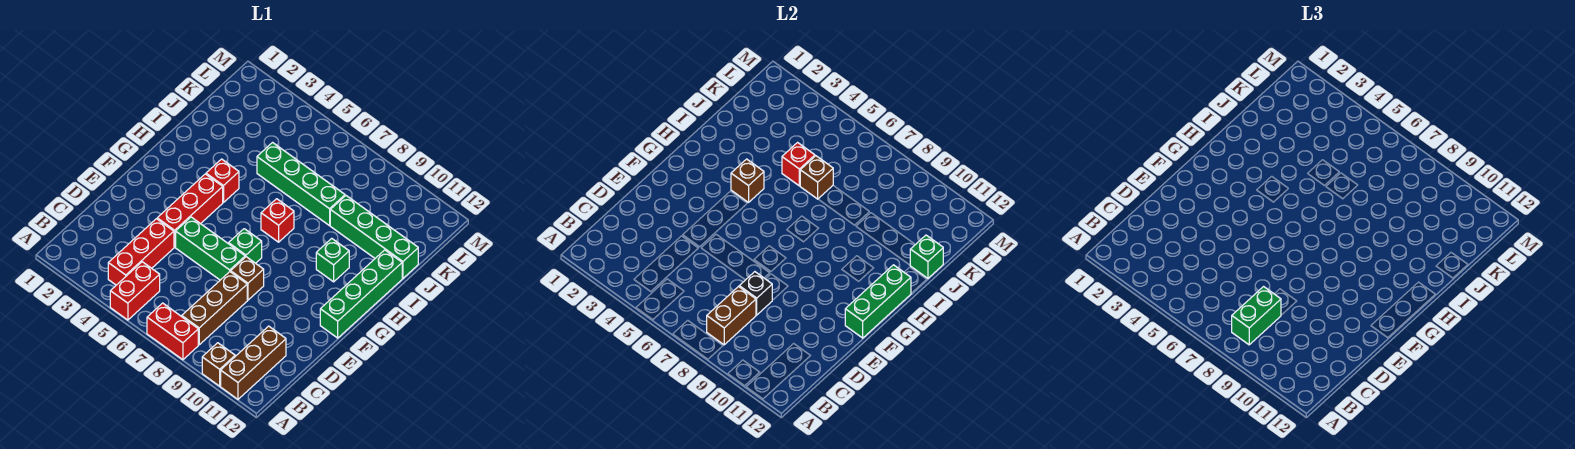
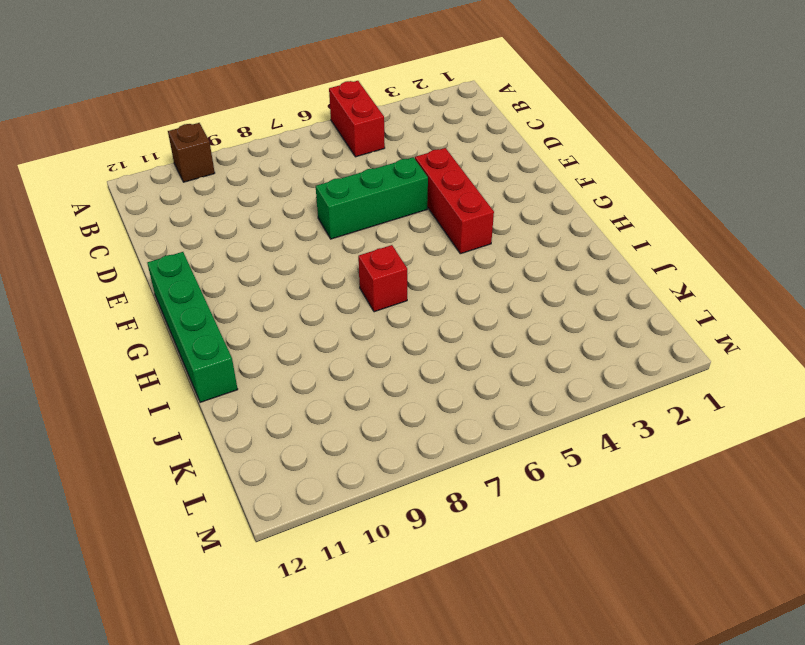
none -> red brick A7:A8 level 1
none -> brown brick A11:C11 level 1
none -> red brick B4:D4 level 1

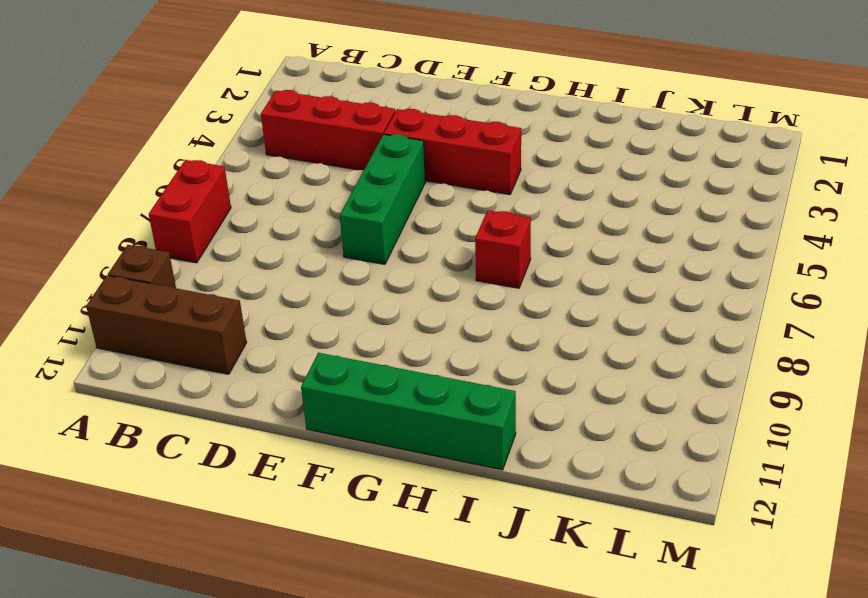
none -> red brick A5:B5 level 1
none -> brown brick B8:D8 level 1
none -> brown brick E8 level 1

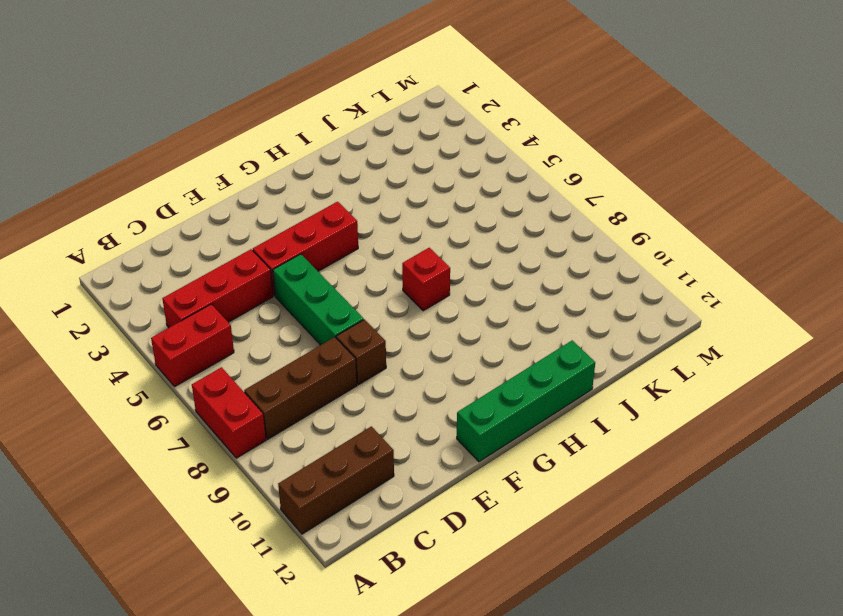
none -> brown brick A10 level 1
none -> green brick F7 level 1
none -> red brick H4 level 1

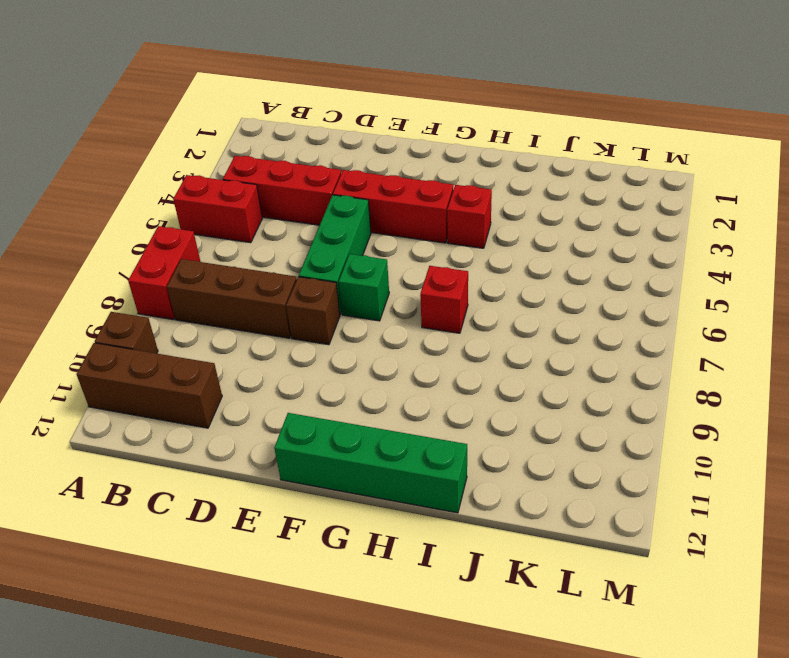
none -> green brick H10 level 1
none -> green brick J5:J8 level 1
none -> green brick J9:J12 level 1

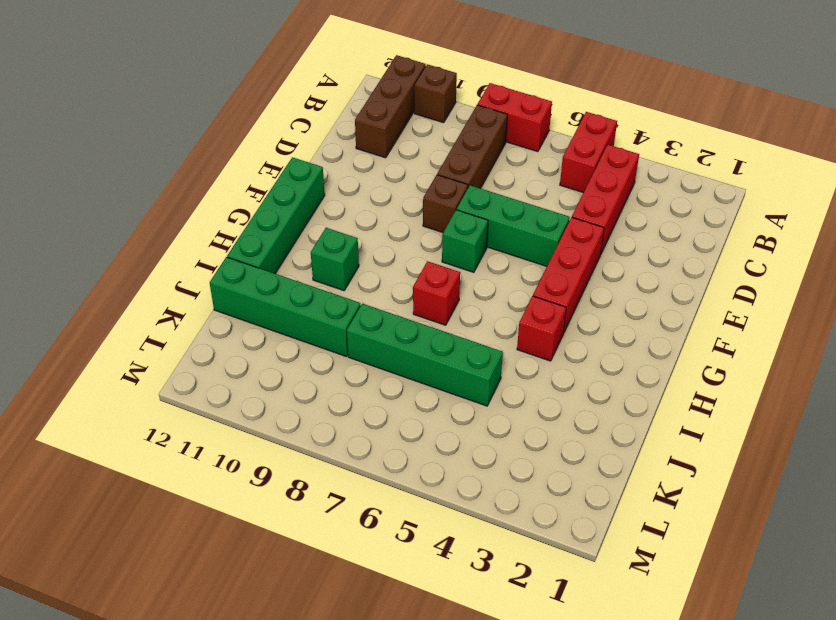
none -> brown brick B8:C8 level 2
none -> black brick D8 level 2
none -> green brick F12:H12 level 2

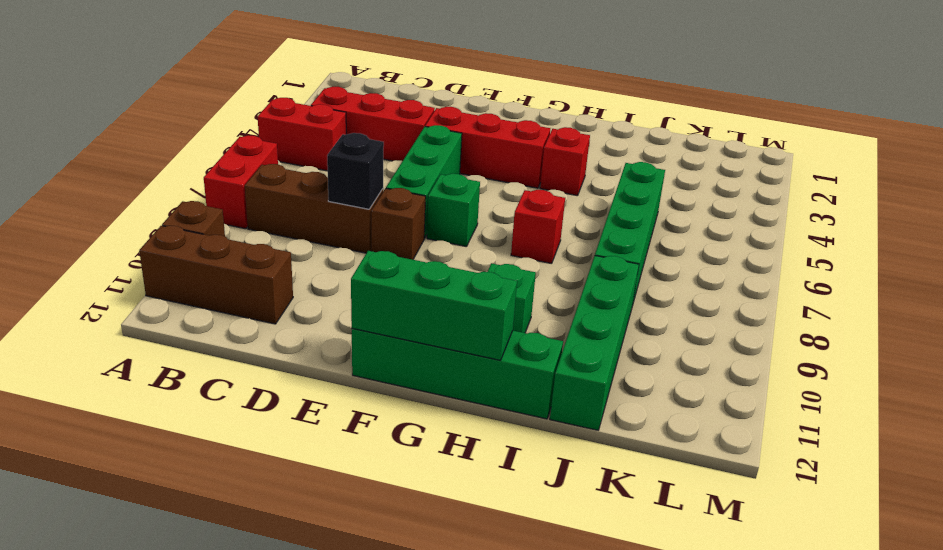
none -> brown brick B8:C8 level 2
none -> brown brick H4 level 2
none -> red brick J5 level 2

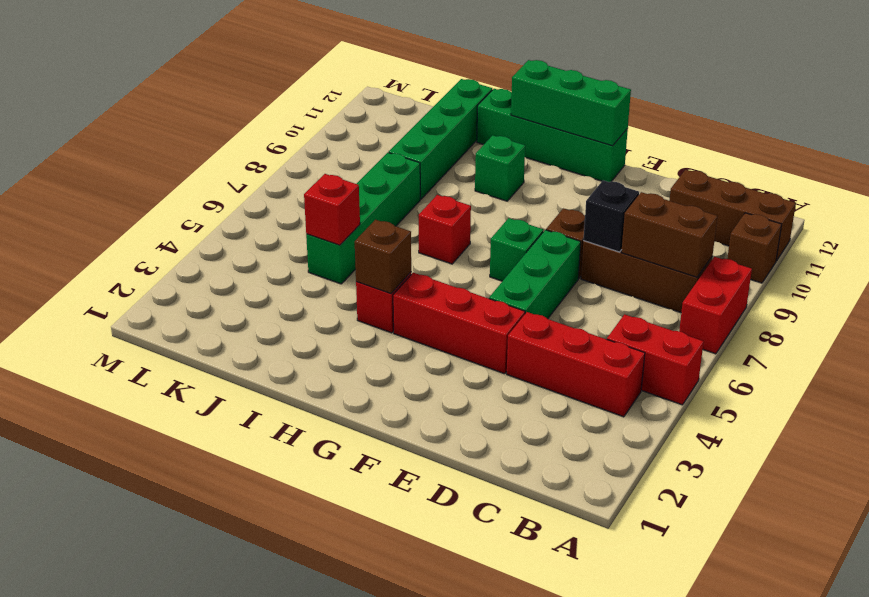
none -> brown brick J6 level 2
none -> green brick J12 level 2
none -> green brick B8:C8 level 3

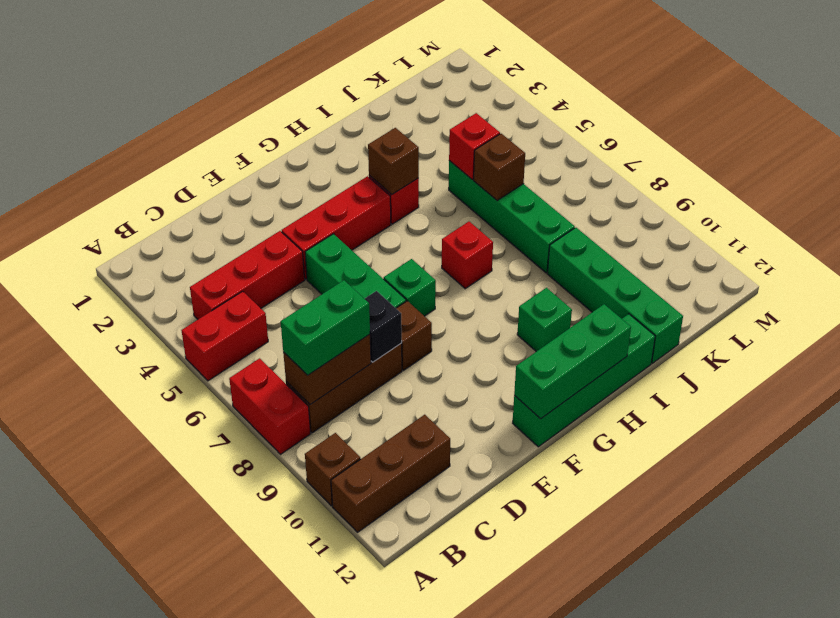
none -> green brick J12 level 2

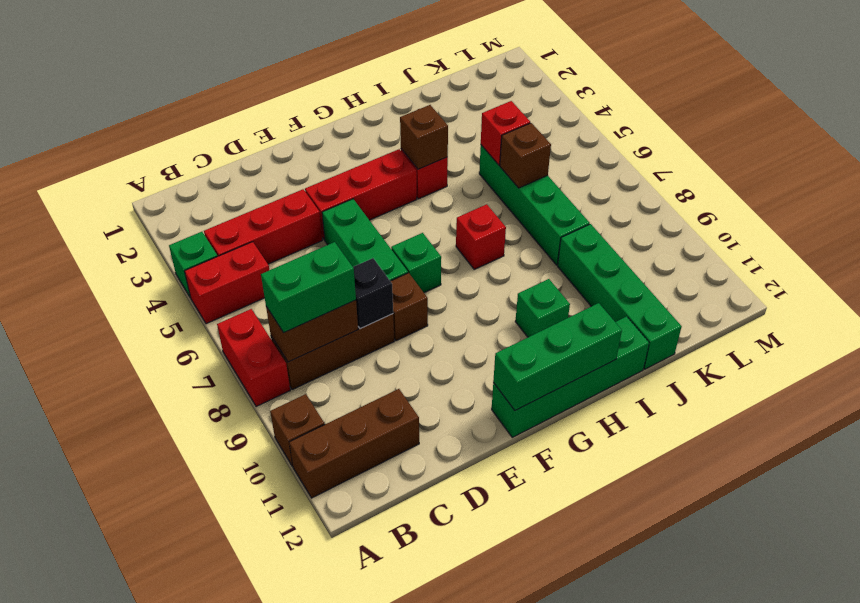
green brick A4 level 1 -> green brick J12 level 2

